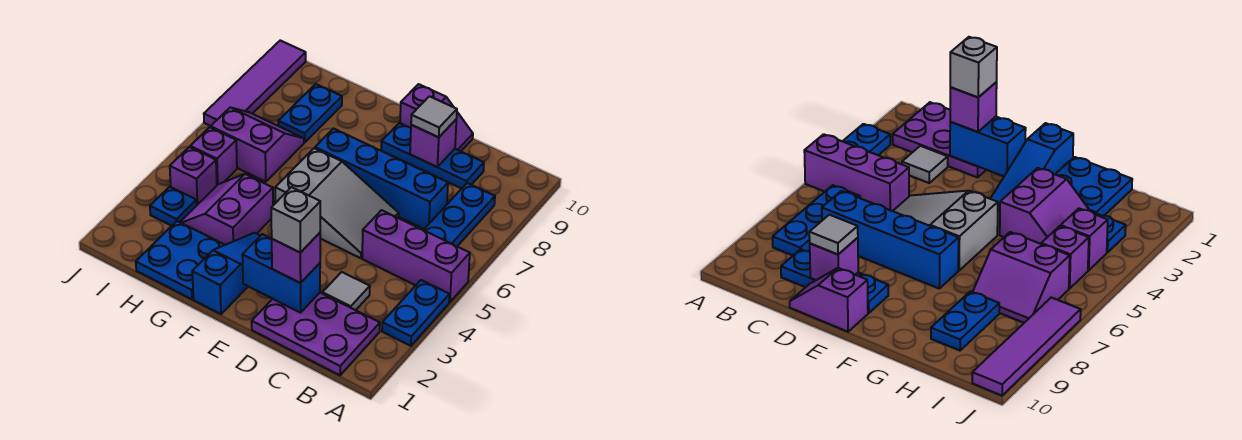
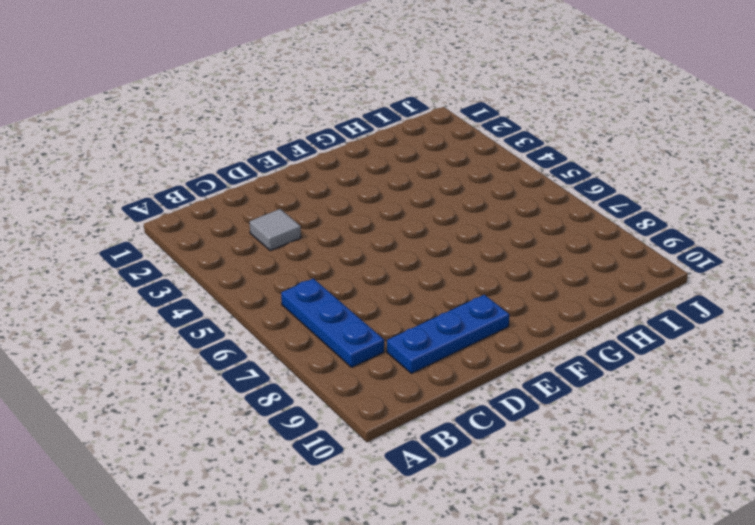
none -> blue plate A3:A4 level 1
none -> purple brick A5:C5 level 1
none -> purple plate B1:D2 level 1

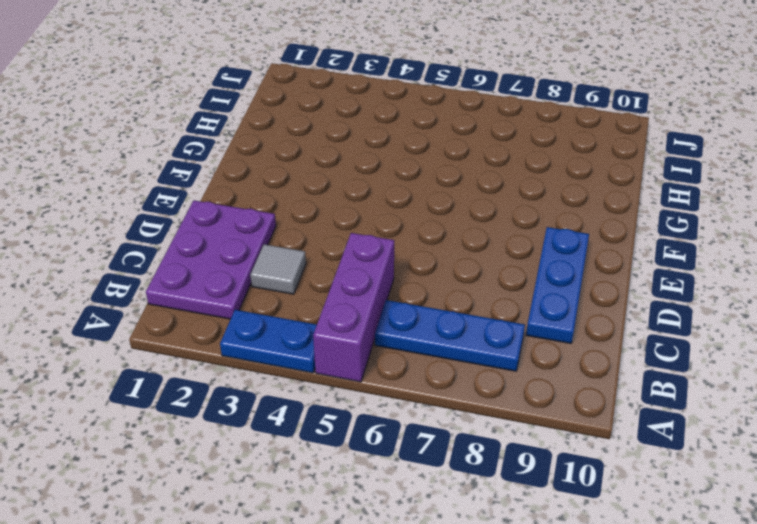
none -> blue brick C7:F7 level 1
none -> grey slope D5:F6 level 1 top F
none -> purple slope D10:E10 level 1 top E

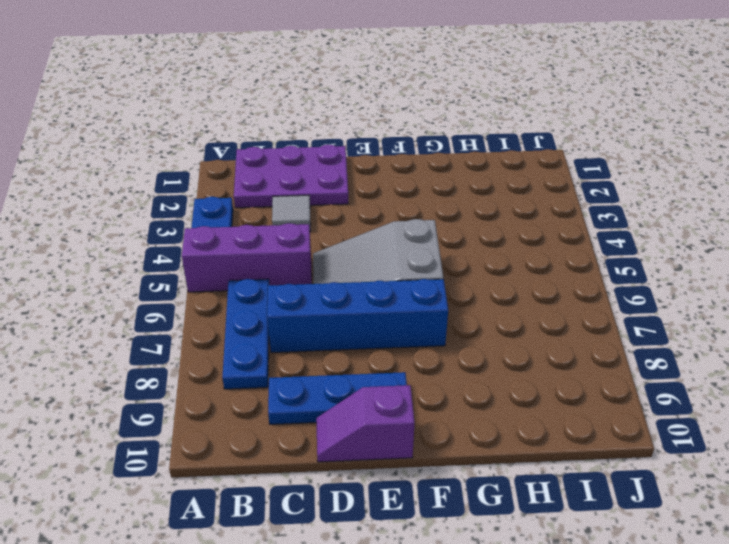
none -> blue slope F1:F3 level 1 top 1
none -> blue plate G1:H2 level 1
none -> purple slope G3:H4 level 1 top G

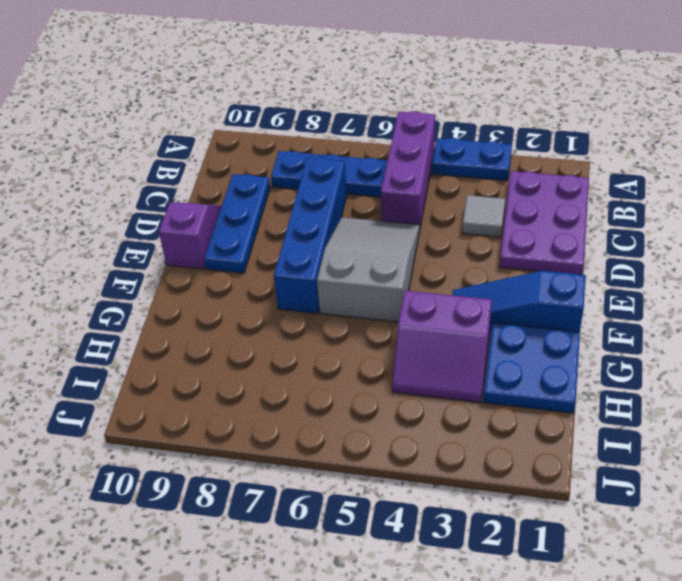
none -> purple slope H6:I7 level 1 top 6
none -> blue plate H8:H9 level 1
none -> blue plate I3 level 1

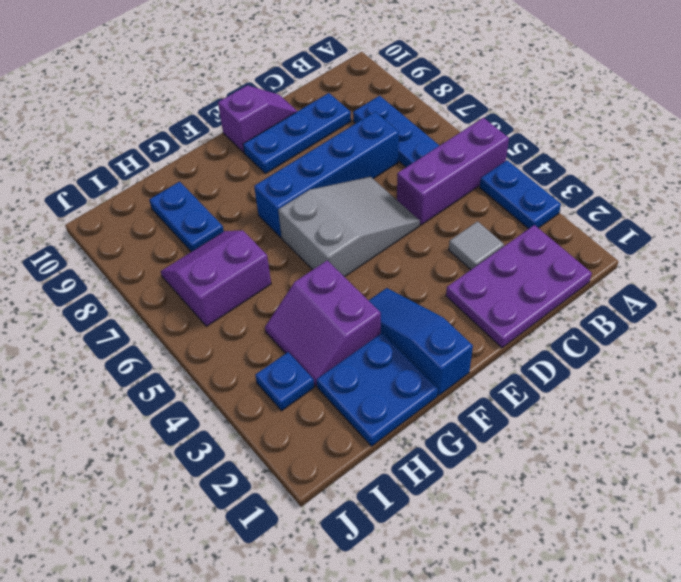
none -> purple brick I4 level 1
none -> purple brick I5 level 1
none -> purple tile J7:J10 level 1

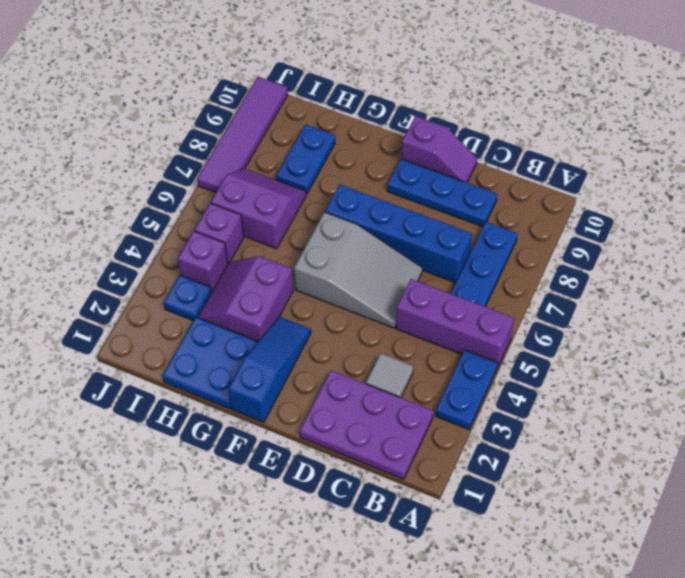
none -> blue brick D2:E2 level 2
none -> purple brick D9 level 2
none -> purple brick D2 level 3

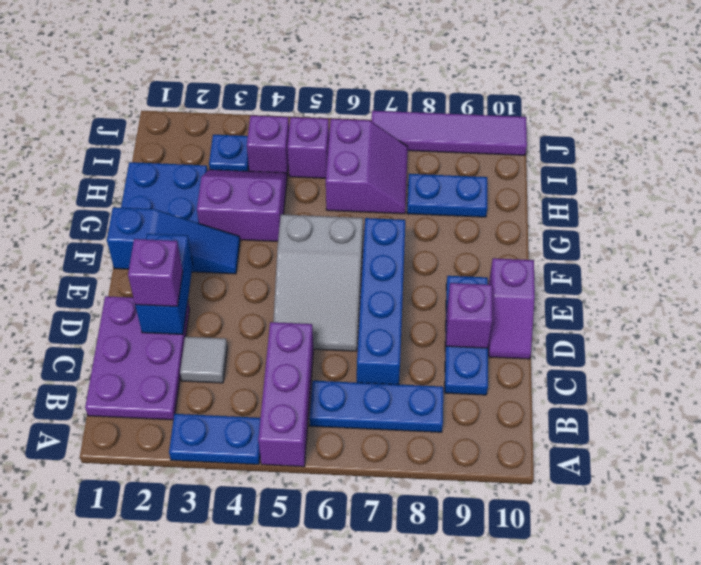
none -> grey tile D9 level 3
none -> grey brick D2 level 4

